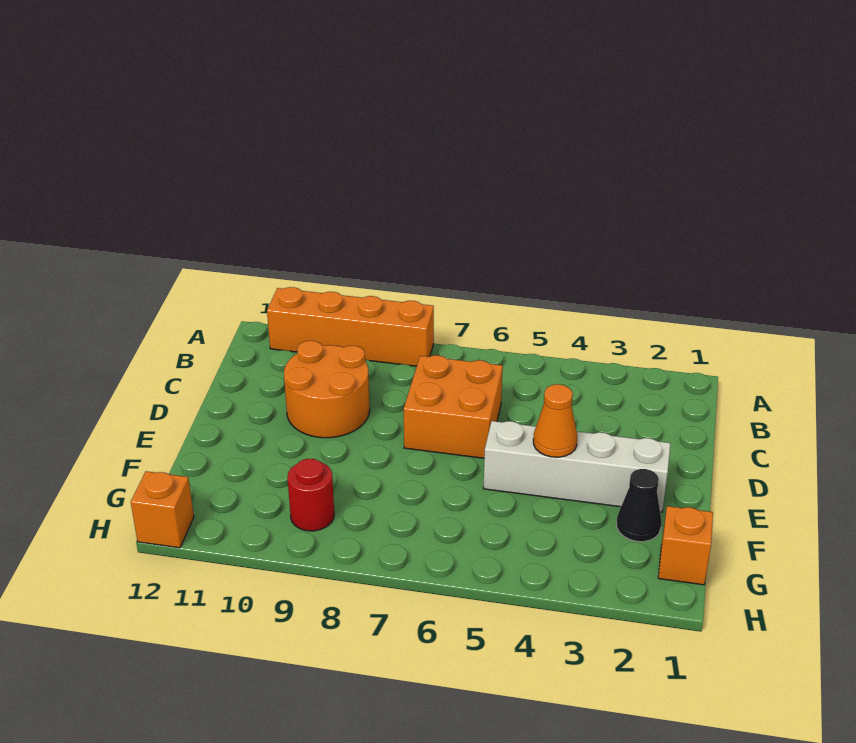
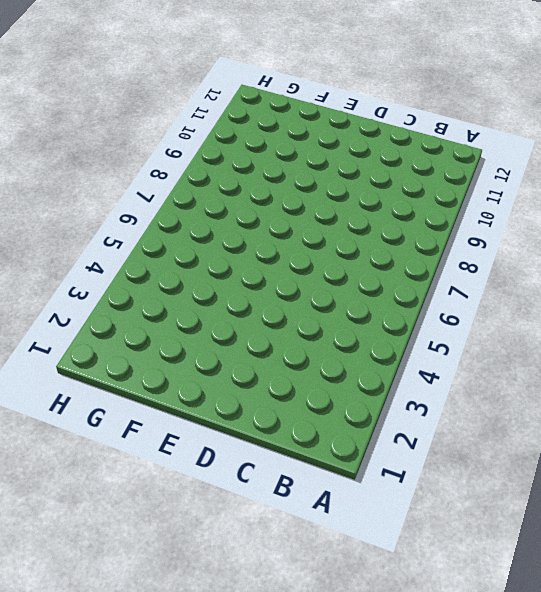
none -> orange brick A8:A11 level 1
none -> orange brick C6:D7 level 1

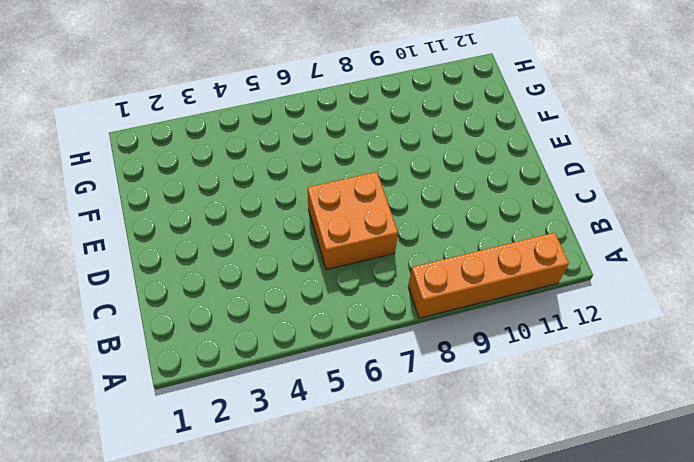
none -> orange round brick C9:D10 level 1
none -> white brick E2:E5 level 1

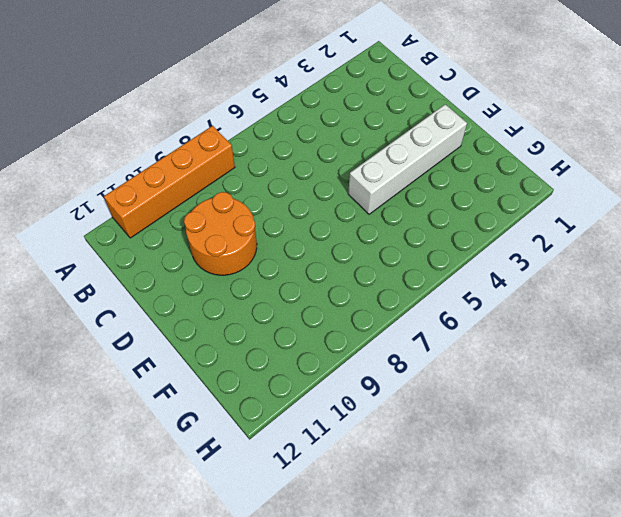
none -> orange brick C6:D7 level 1
none -> black cone F2 level 1

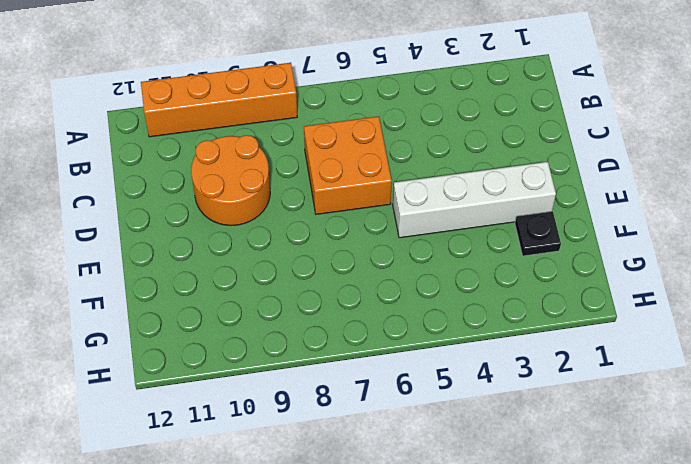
black plate F2 level 1 -> black cone F2 level 1
none -> orange brick G1 level 1
none -> red round brick G9 level 1

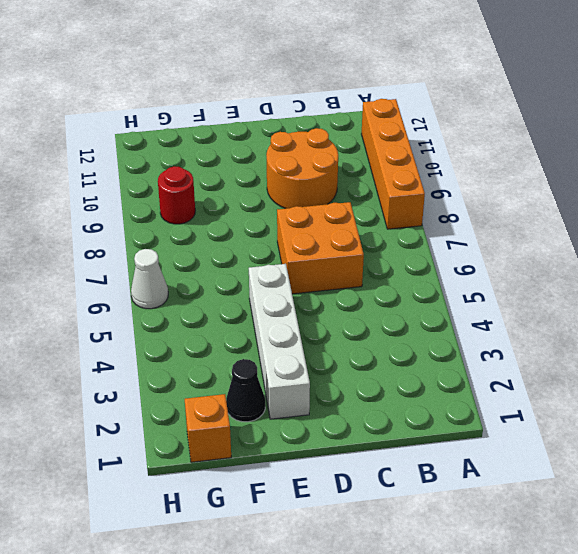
white cone H6 level 1 -> none
none -> orange brick H12 level 1
none -> orange cone E4 level 2

